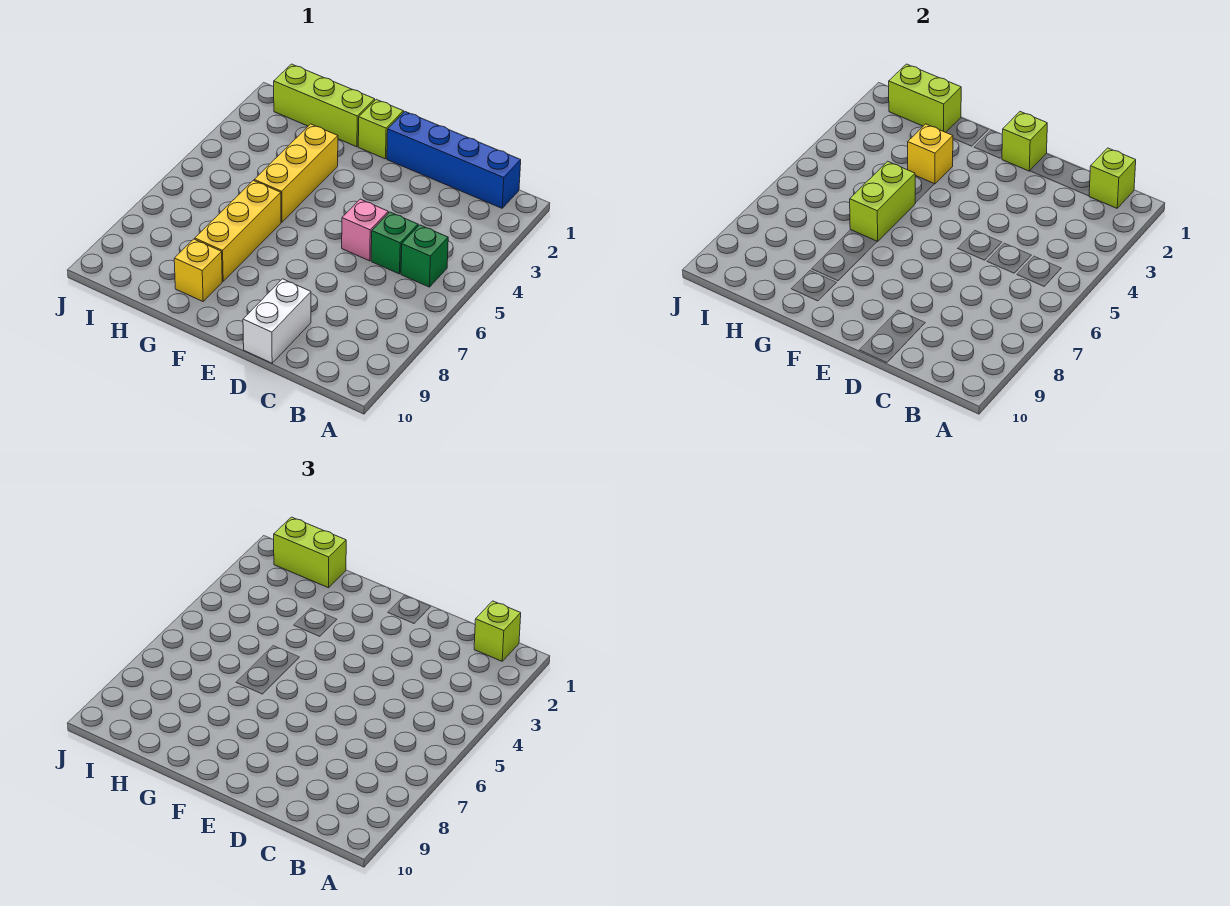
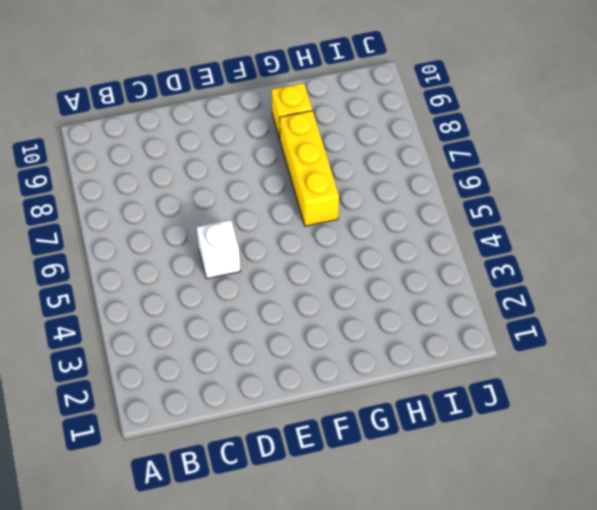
white brick D5 level 1 -> pink brick D5 level 1
none -> blue brick B1:E1 level 1
none -> green brick B5 level 1
none -> green brick C5 level 1

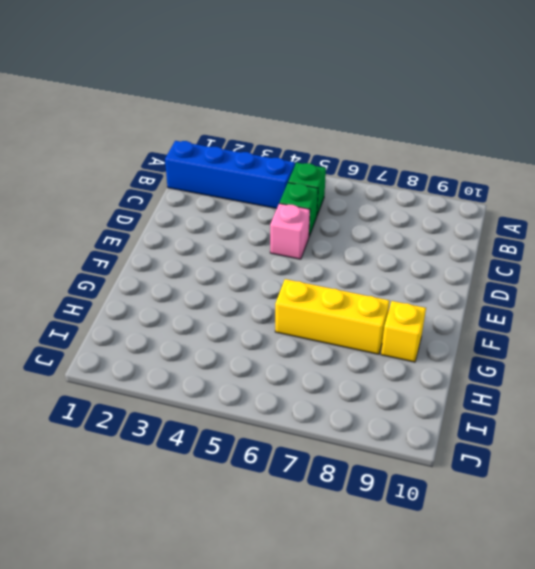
blue brick B1:B4 level 1 -> blue brick B1:E1 level 1
none -> white brick D9:D10 level 1
none -> lime brick F1 level 1
none -> lime brick G1:I1 level 1

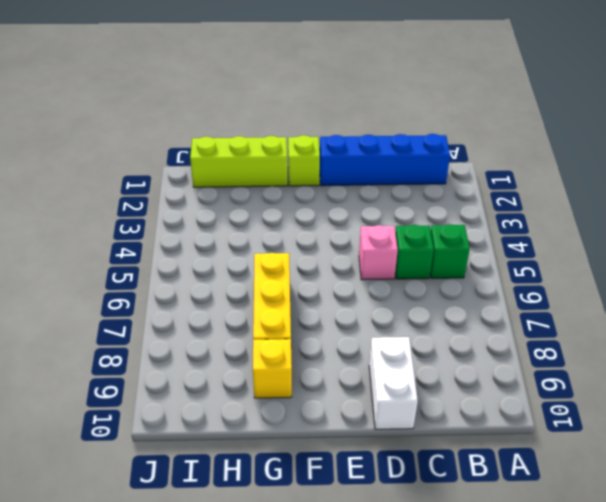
none -> yellow brick G3:G5 level 1
none -> lime brick B1 level 2
none -> lime brick E1 level 2

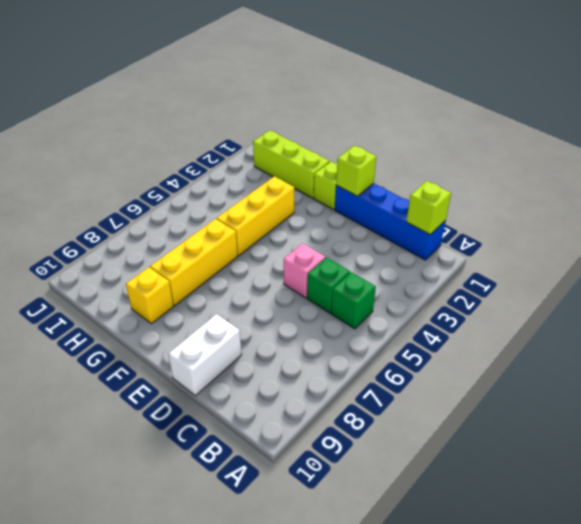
none -> yellow brick G3 level 2
none -> lime brick G5:G6 level 2
none -> lime brick H1:I1 level 2

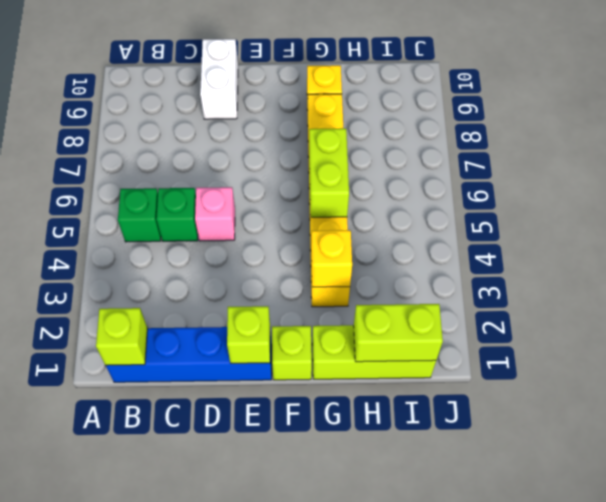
none -> lime brick B1 level 3
none -> lime brick H1:I1 level 3

